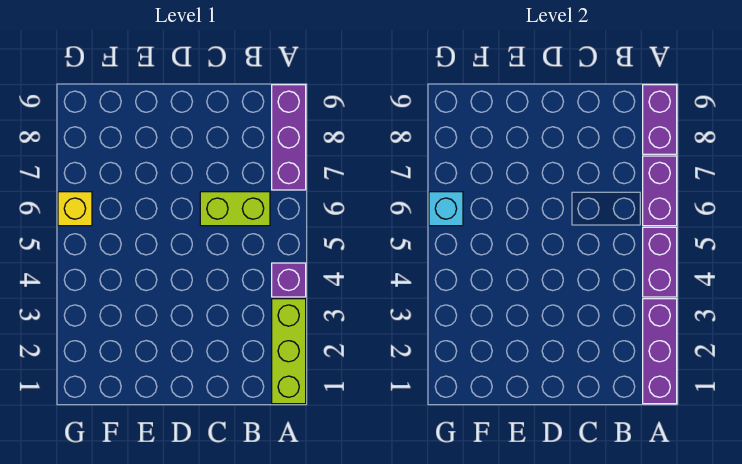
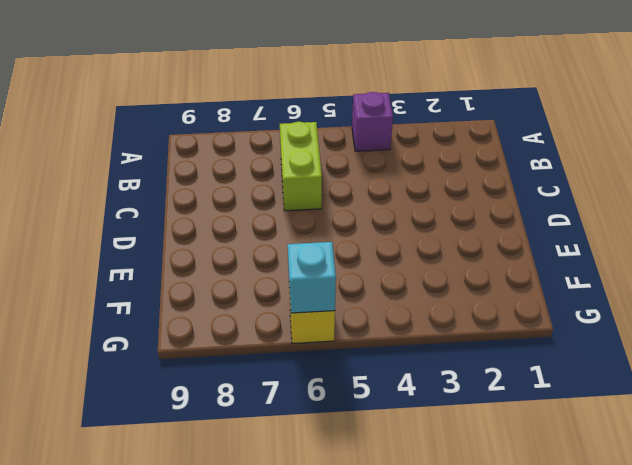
none -> lime brick A1:A3 level 1
none -> purple brick A7:A9 level 1

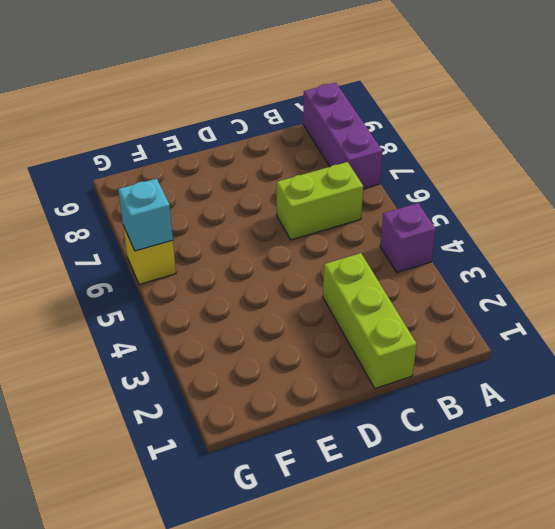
lime brick C1:C3 level 1 -> lime brick A1:A3 level 1
none -> purple brick A1:A3 level 2
none -> purple brick A4:A5 level 2

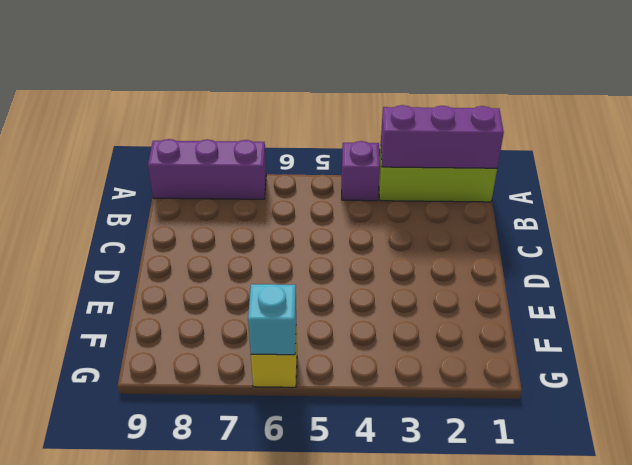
none -> lime brick B6:C6 level 1
none -> purple brick A4:A5 level 2

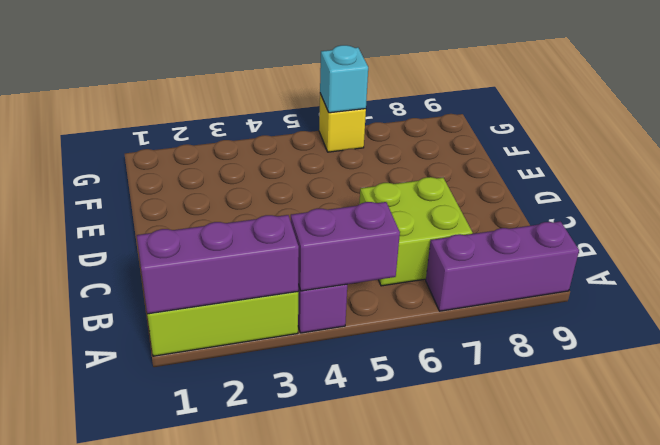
lime brick B6:C7 level 1 -> lime brick B6:C6 level 1
none -> purple brick A6:A7 level 2
none -> purple brick A8:A9 level 2

